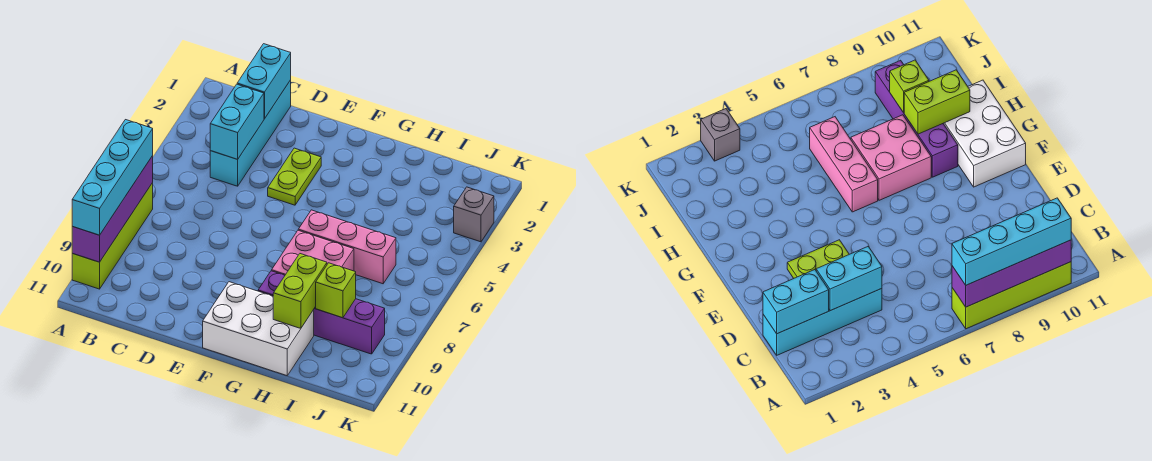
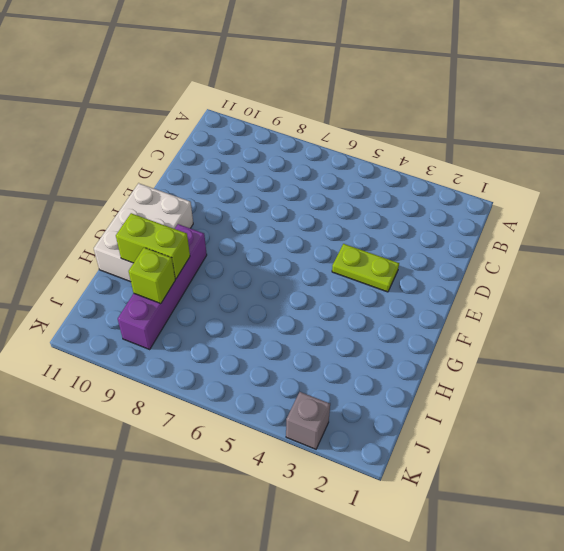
none -> lime brick A7:A10 level 1
none -> cyan brick C1:C4 level 1
none -> pink brick G6:I6 level 1

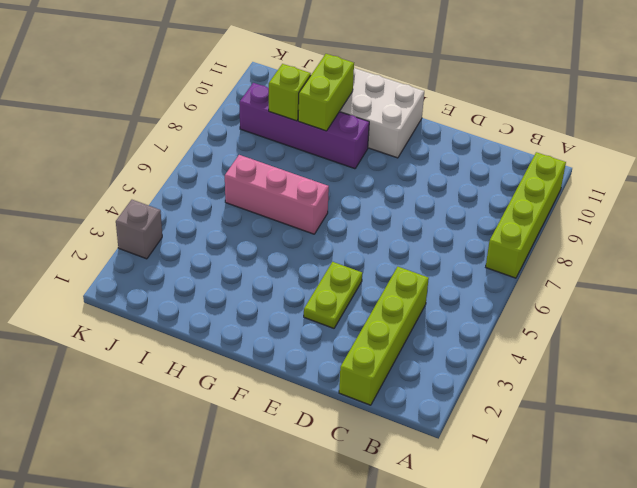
lime brick C1:C4 level 1 -> cyan brick C1:C4 level 1
none -> pink brick G7:H8 level 1
none -> purple brick A7:A10 level 2
none -> cyan brick C1:C2 level 2

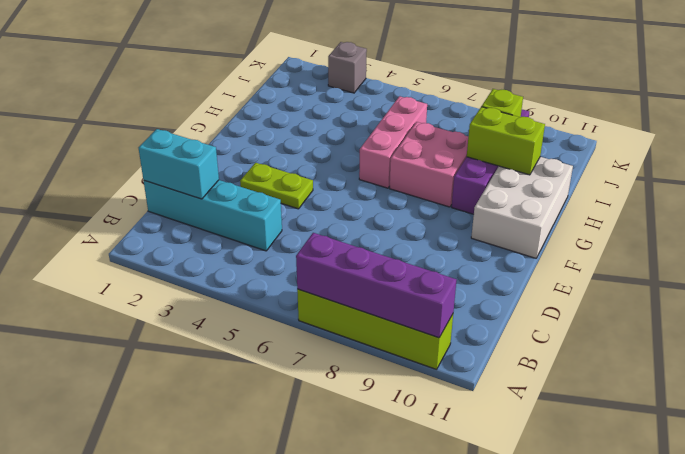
none -> cyan brick C3:C4 level 2
none -> cyan brick A7:A10 level 3

